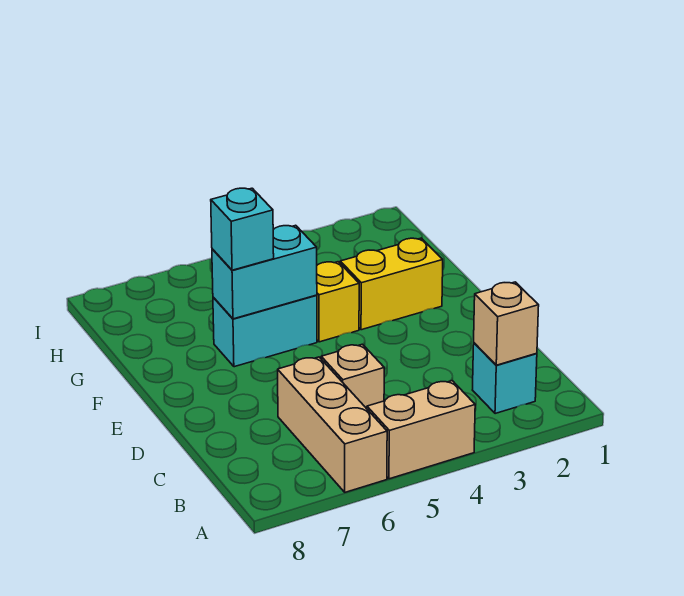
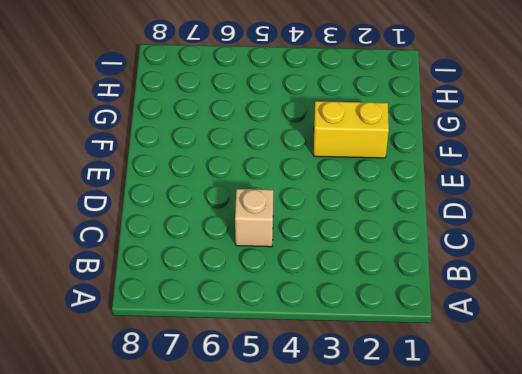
none -> tan brick A4:A5 level 1
none -> tan brick A6:C6 level 1

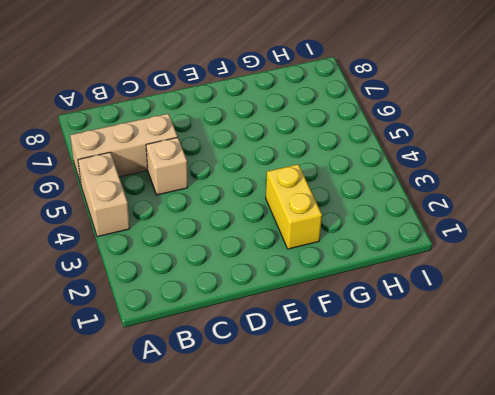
none -> cyan brick B2 level 1
none -> yellow brick F4 level 1

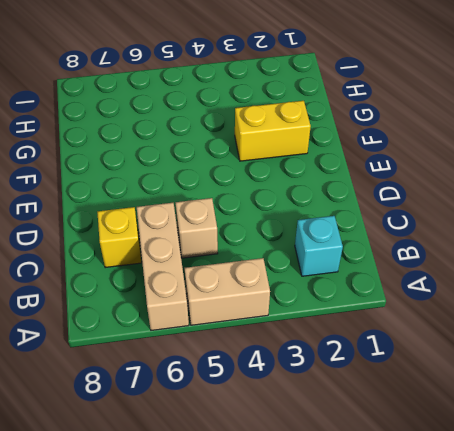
yellow brick C7 level 1 -> yellow brick F4 level 1
none -> cyan brick F5:F6 level 1
none -> tan brick B2 level 2

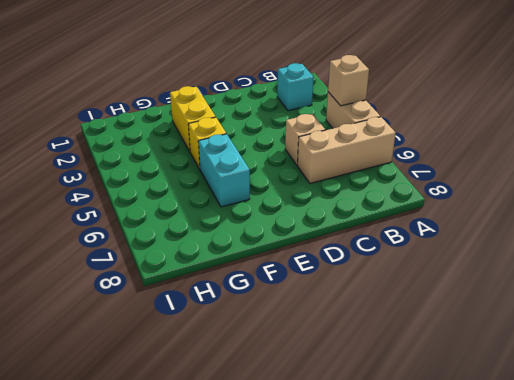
tan brick A4 level 2 -> tan brick B2 level 2
none -> cyan brick F5:F6 level 2
none -> cyan brick F6 level 3

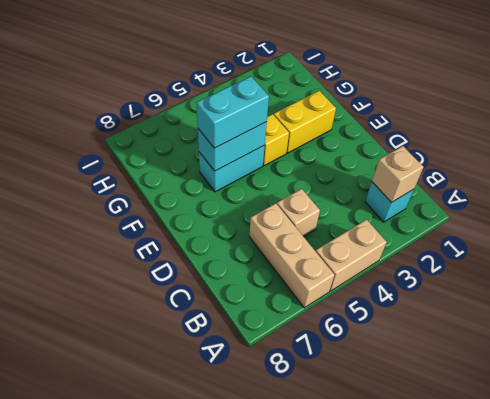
cyan brick F5:F6 level 3 -> cyan brick F6 level 3

